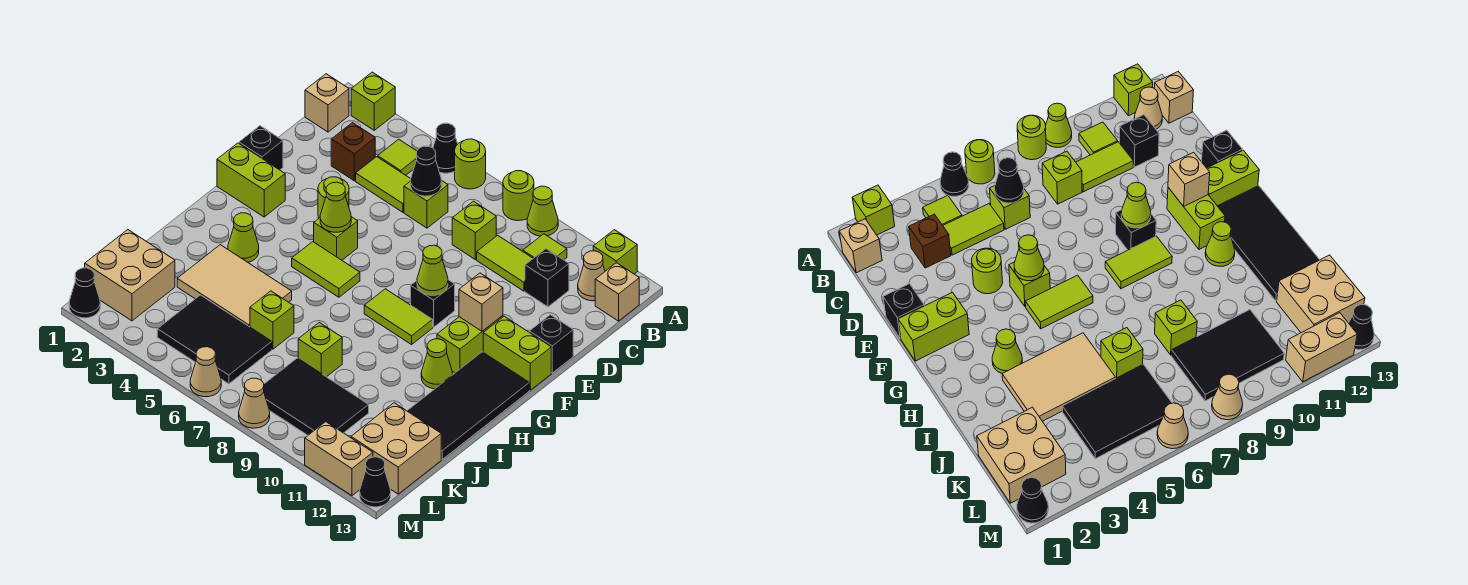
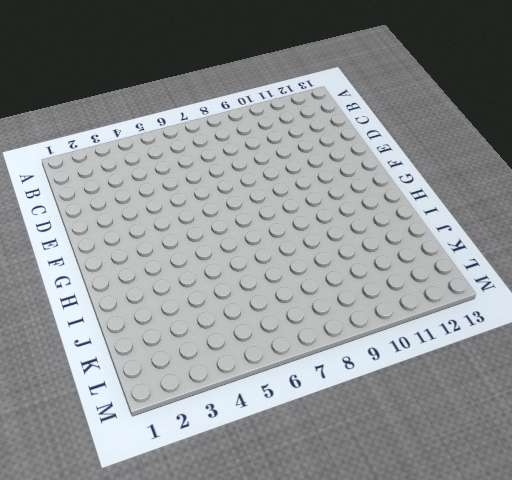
none -> lime brick A2 level 1
none -> black cone A5 level 1
none -> lime round brick A6 level 1
none -> lime round brick A8 level 1

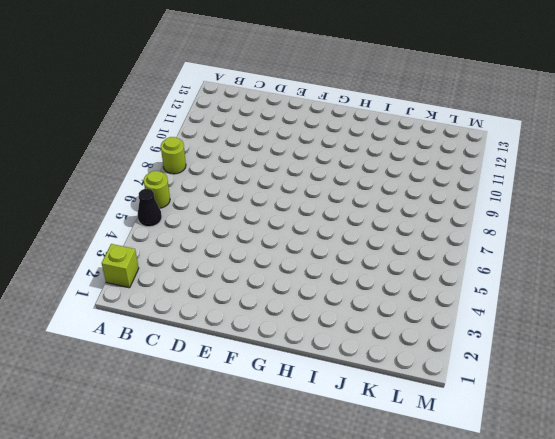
none -> lime cone A9 level 1
none -> lime brick A12 level 1
none -> tan brick B1 level 1
none -> lime tile B4 level 1

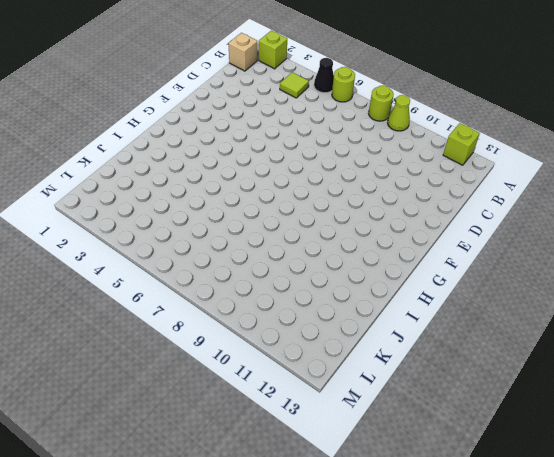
none -> lime tile B10 level 1
none -> tan cone B12 level 1
none -> tan brick B13 level 1
none -> brown brick C3 level 1

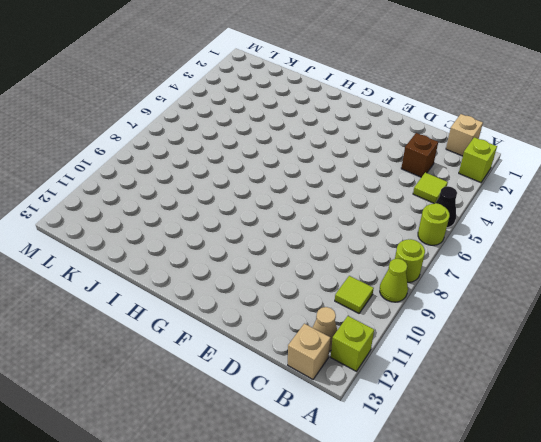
none -> lime tile C4:C5 level 1
none -> lime brick C6 level 1
none -> lime brick C8 level 1
none -> lime tile C9:C10 level 1

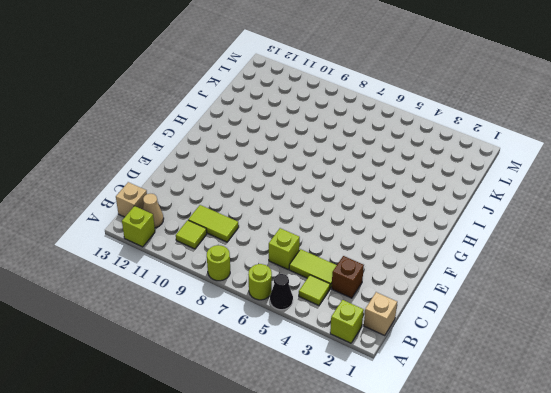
none -> lime cone A9 level 1
none -> lime brick C8 level 1
none -> black brick C11 level 1
none -> black brick E1 level 1

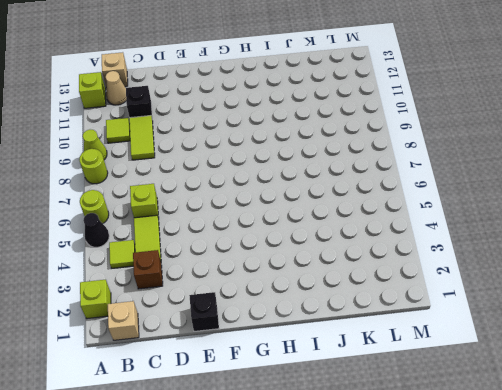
none -> lime brick C8 level 1
none -> lime round brick E4 level 1
none -> black brick E13 level 1
none -> lime brick F1:F2 level 1

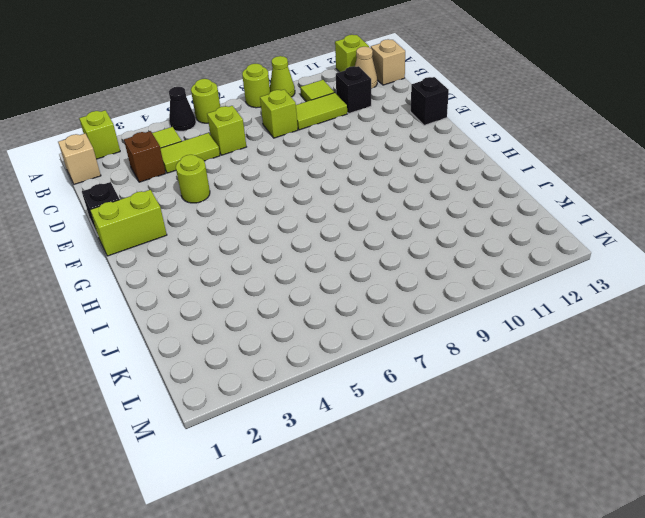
none -> lime brick F5 level 1
none -> black brick F9 level 1
none -> lime brick F11:G11 level 1
none -> lime brick F12:F13 level 1

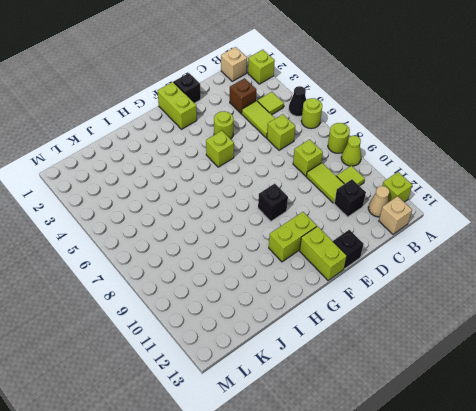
none -> lime tile G5:G6 level 1
none -> lime tile G8:G9 level 1
none -> black tile G12:J13 level 1
none -> lime cone H3 level 1

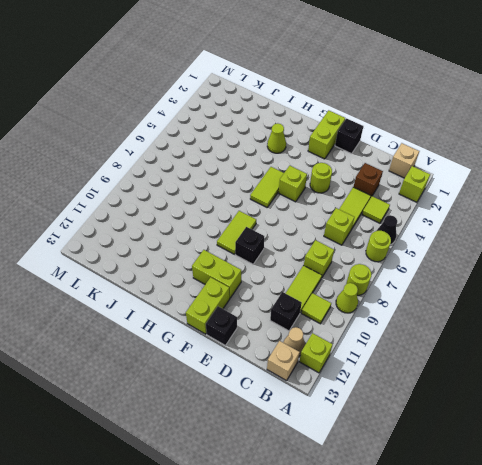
none -> black tile G12:J13 level 1
none -> lime cone H11 level 1
none -> tan tile I3:J5 level 1
none -> lime brick J6 level 1

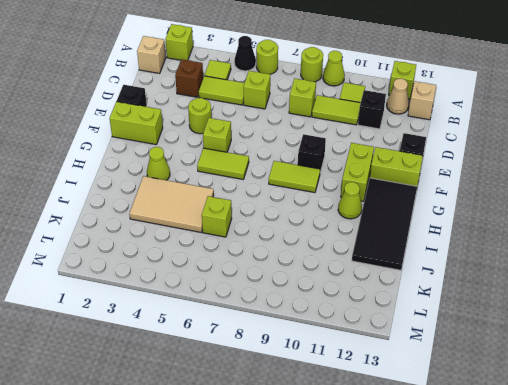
none -> lime brick J8 level 1
none -> tan brick K1:L2 level 1
none -> black tile K4:L6 level 1
none -> black tile K8:L10 level 1

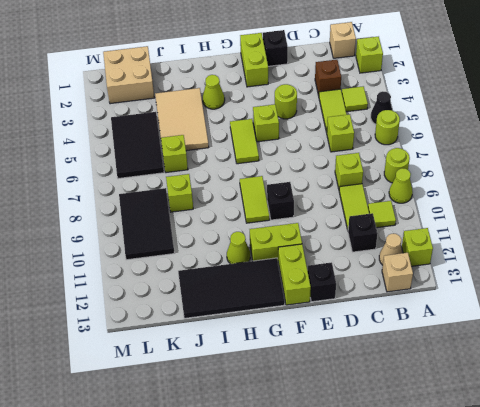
none -> tan brick K12:L13 level 1
none -> black cone M1 level 1
none -> tan cone M6 level 1
none -> tan cone M8 level 1

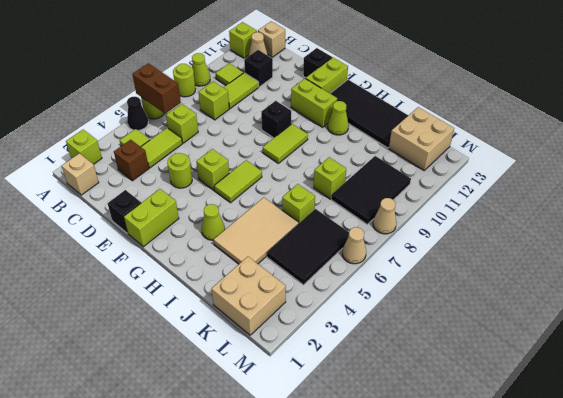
brown brick A6:B6 level 2 -> none
none -> black cone M1 level 1
none -> tan brick M11:M12 level 1
none -> black cone M13 level 1
none -> black cone C6 level 2

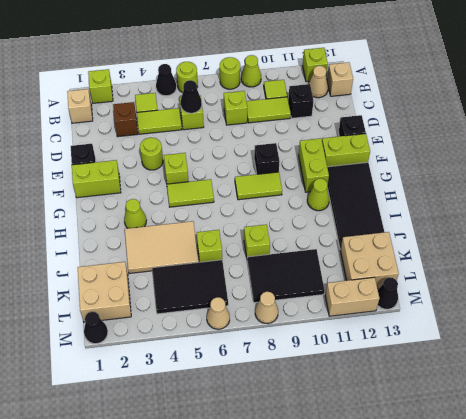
none -> lime cone F5 level 2
none -> lime cone F9 level 2
none -> tan brick F11 level 2

